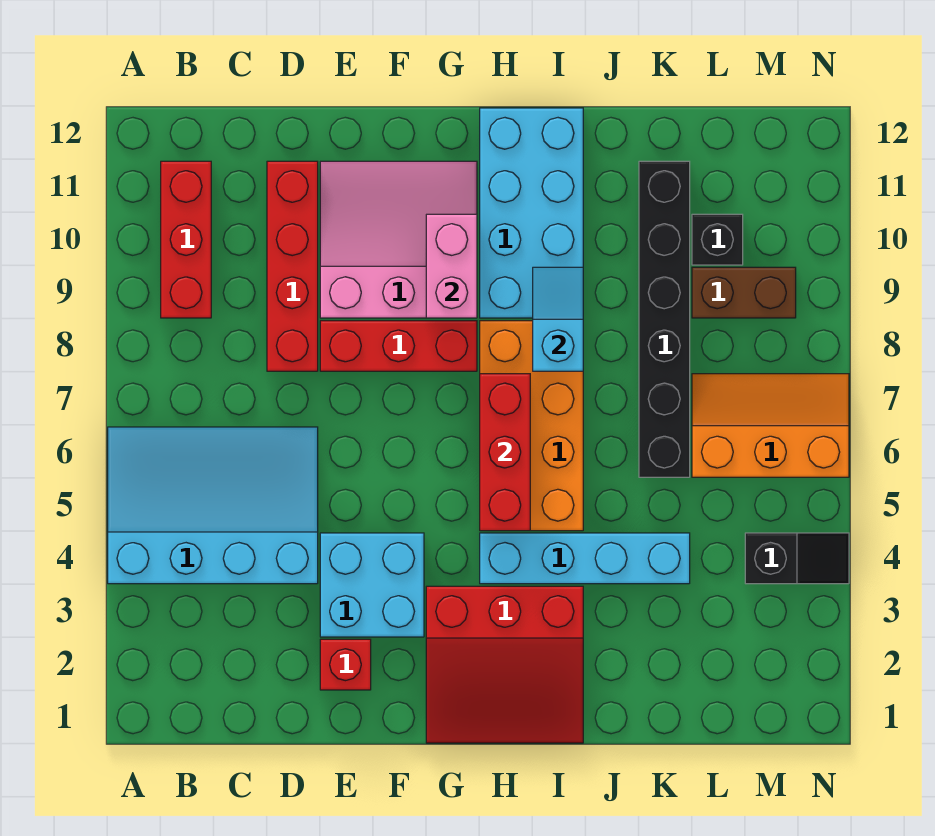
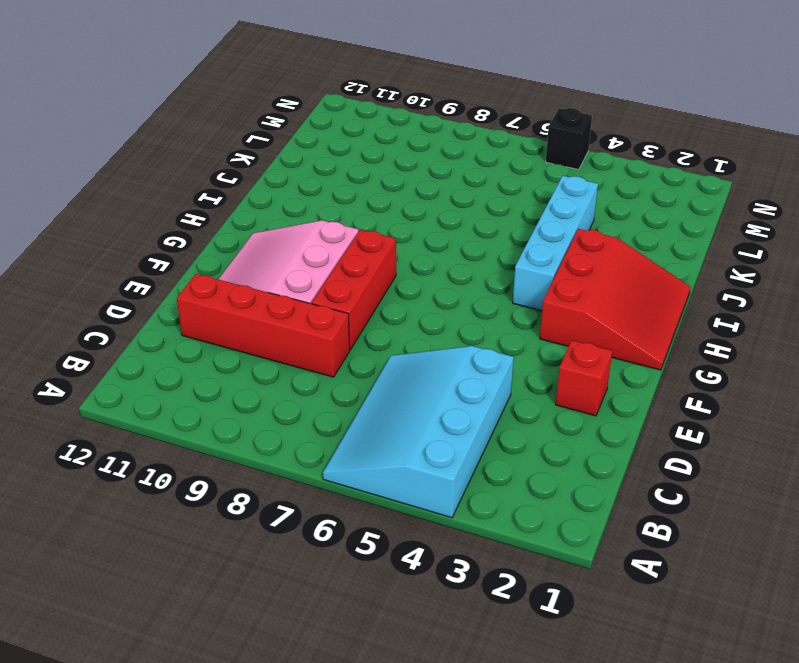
black brick N5 level 1 -> black brick L10 level 1
none -> red brick B9:B11 level 1
none -> cyan brick E3:F4 level 1
none -> orange brick H5:I8 level 1

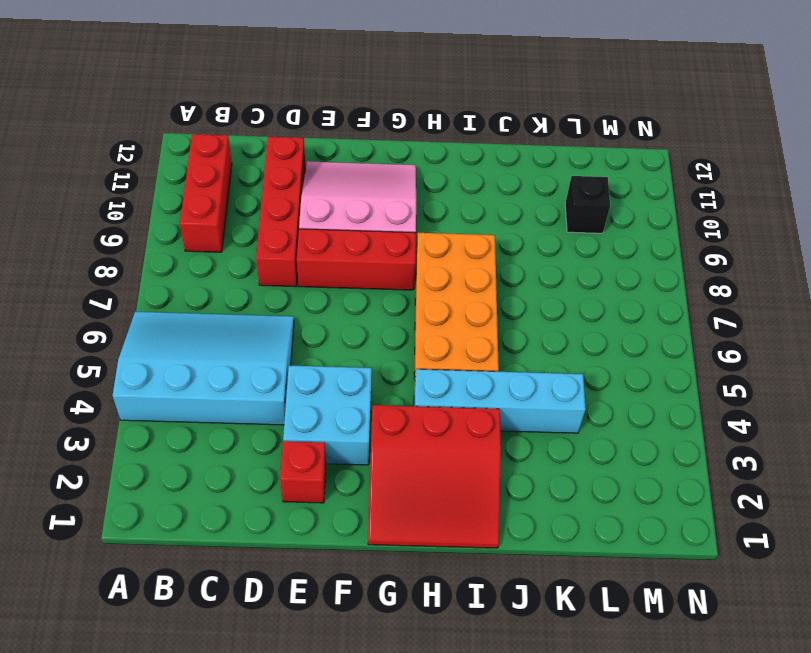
none -> cyan brick H9:I12 level 1
none -> black brick K6:K11 level 1
none -> orange slope L6:N7 level 1 top 6

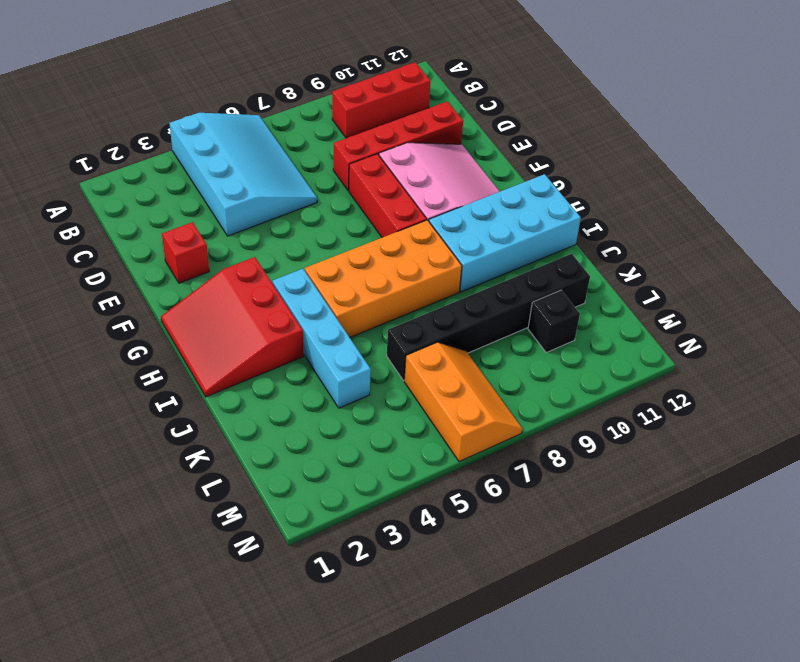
none -> cyan brick E3:F4 level 1
none -> brown brick L9:M9 level 1
none -> black slope M4:N4 level 1 top M

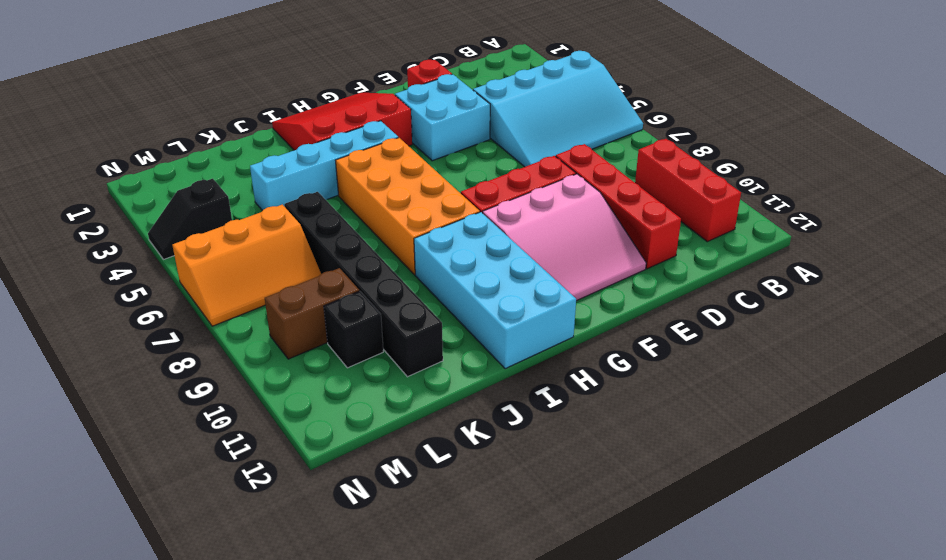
none -> pink brick G9:G10 level 2
none -> red brick H5:H7 level 2
none -> cyan slope I8:I9 level 2 top 8

